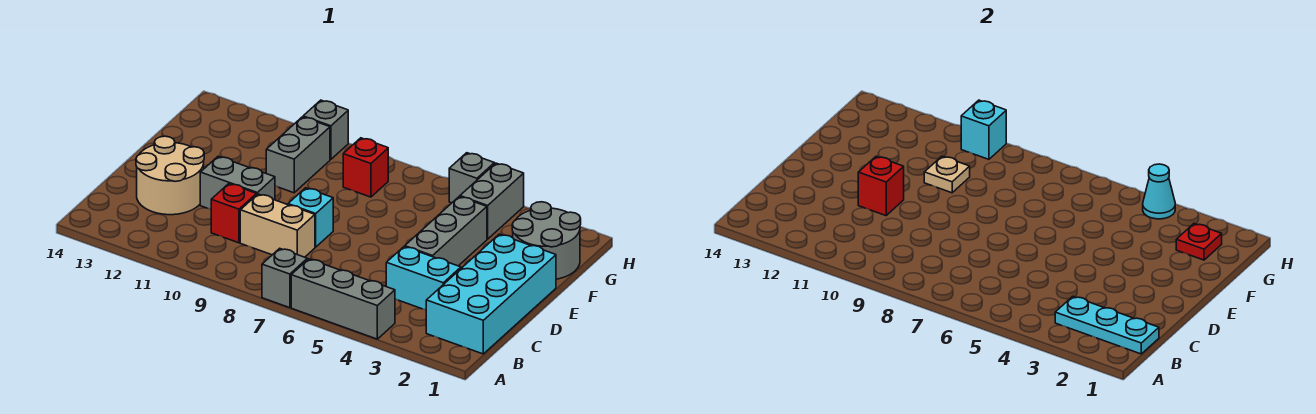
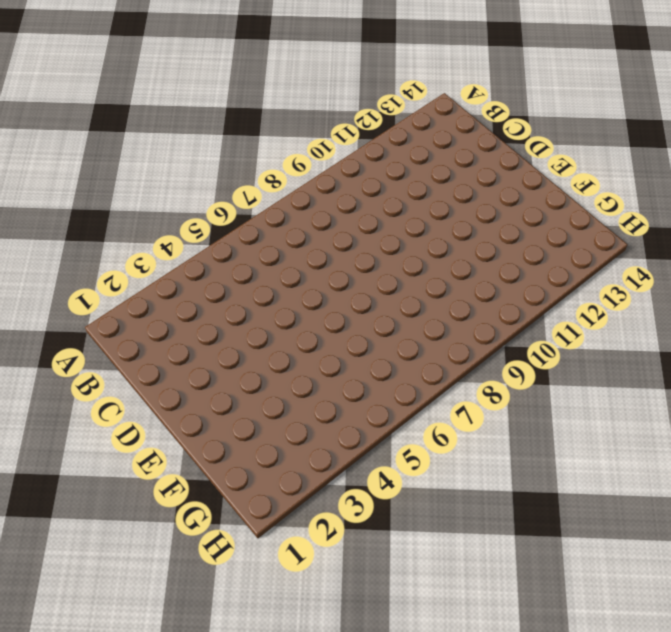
none -> grey brick A4:A6 level 1
none -> grey brick A7 level 1
none -> cyan brick B1:E2 level 1

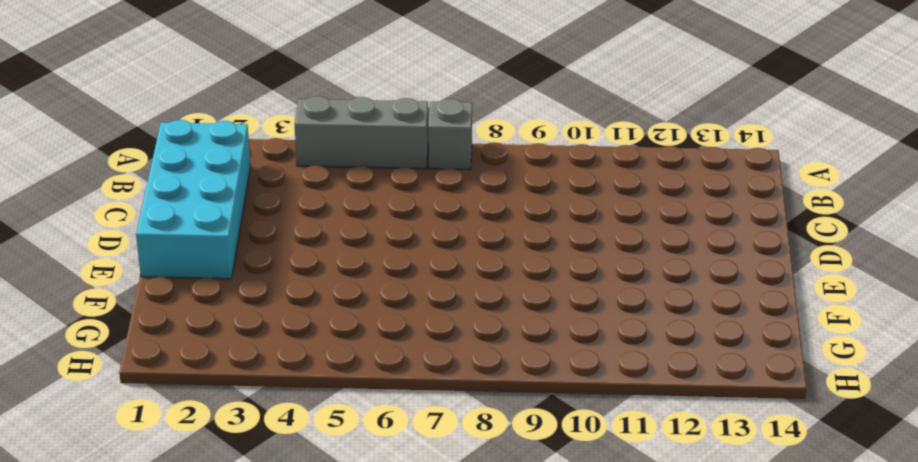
none -> cyan brick C3:C4 level 1
none -> tan brick C8:C9 level 1
none -> red brick C10 level 1

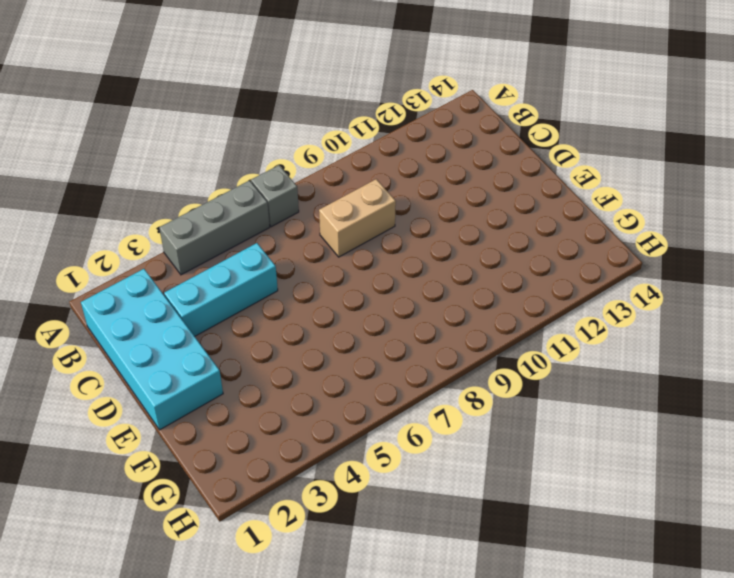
cyan brick C3:C5 level 1 -> cyan brick C3:C4 level 1
none -> red brick C10 level 1
none -> tan round brick C12:D13 level 1
none -> grey brick D4:F4 level 1

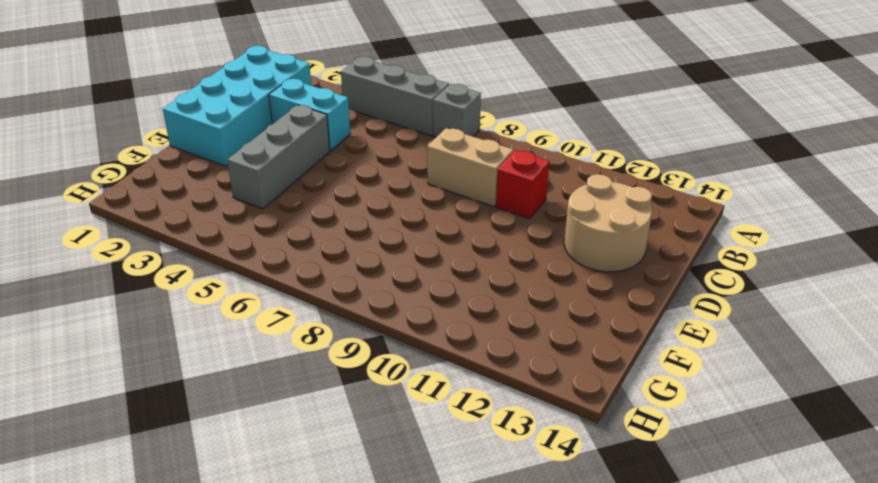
none -> cyan brick D8 level 1
none -> grey brick D10:D11 level 1
none -> grey round brick F1:G2 level 1

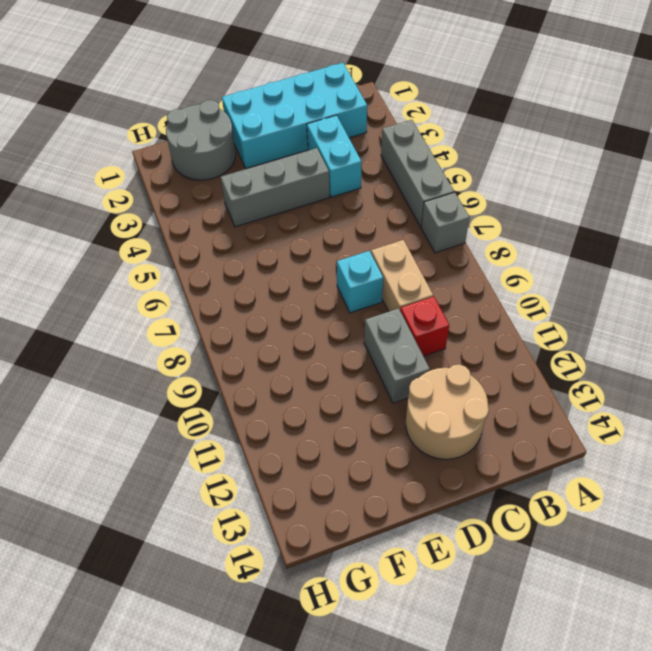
none -> grey brick F10:G10 level 1
none -> grey brick G4:H4 level 1
none -> red brick G8 level 1

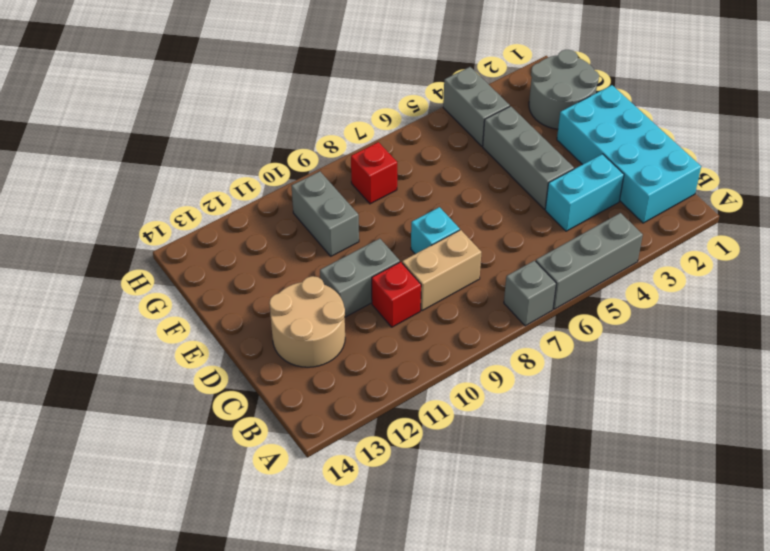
none -> grey brick H5 level 1
none -> grey brick H10 level 1
none -> cyan plate B1:B3 level 2

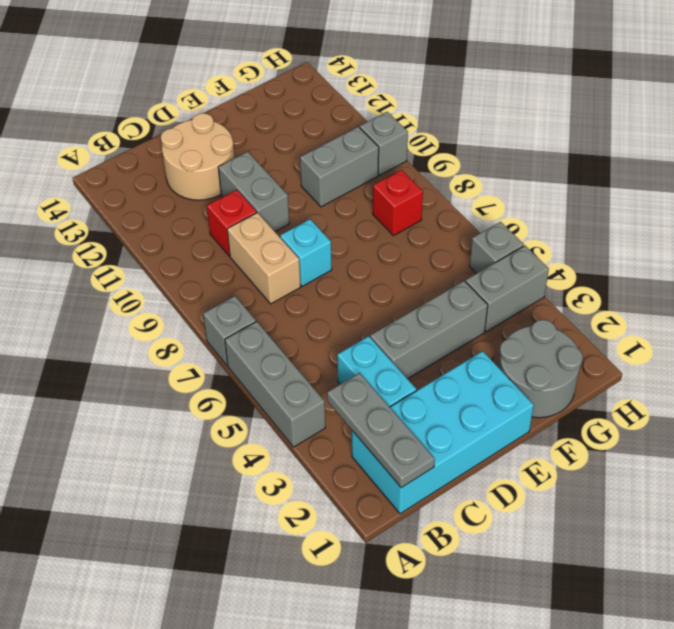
grey plate B1:B3 level 2 -> cyan plate B1:B3 level 2
none -> red brick D11 level 2
none -> tan plate F10 level 2
none -> red plate G2 level 2

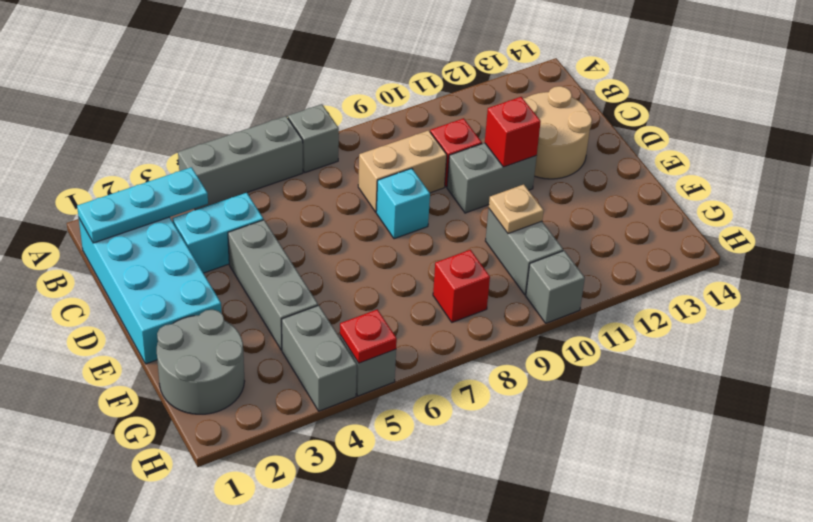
red plate H5 level 2 -> red plate G2 level 2
none -> cyan cone H4 level 2
none -> cyan brick H10 level 2

